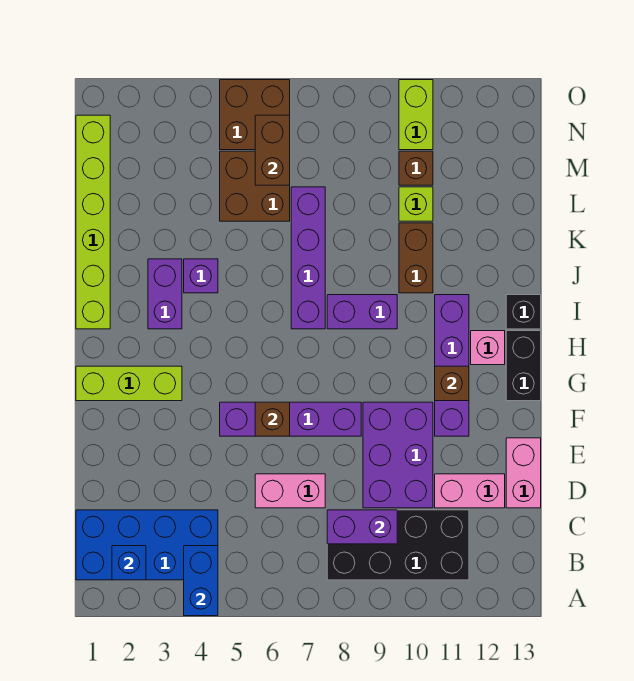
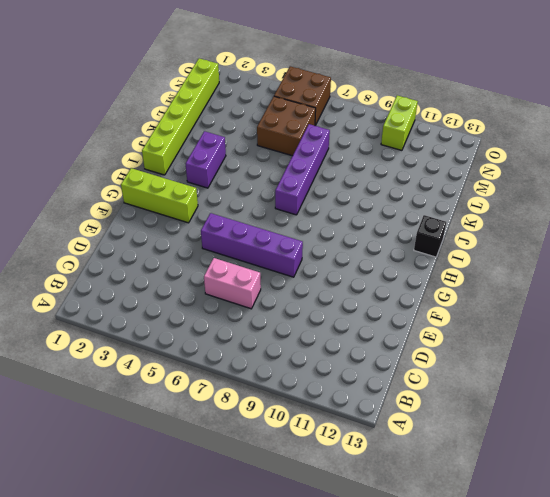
none -> blue brick B1:C4 level 1
none -> black brick B8:C11 level 1
none -> purple brick D9:F10 level 1

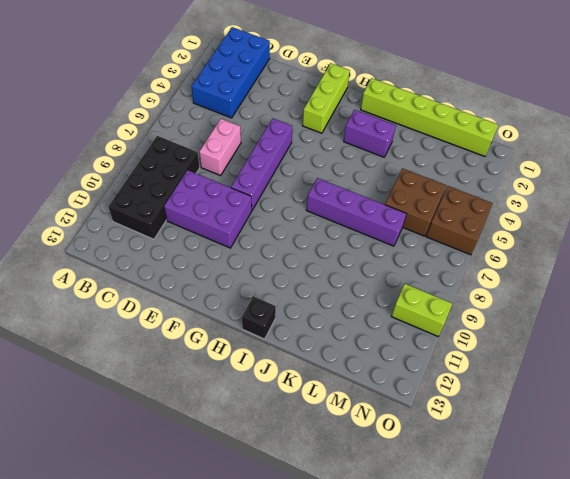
none -> pink brick D11:D12 level 1
none -> pink brick D13:E13 level 1
none -> purple brick F11:I11 level 1

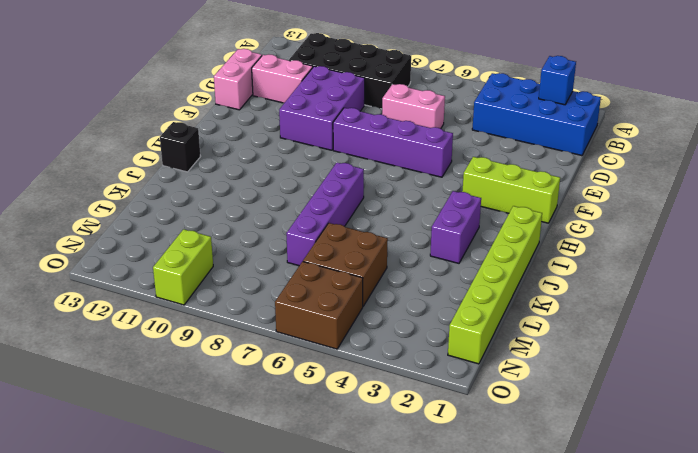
none -> purple brick F11:I11 level 1
none -> black brick G13:H13 level 1
none -> pink brick H12 level 1

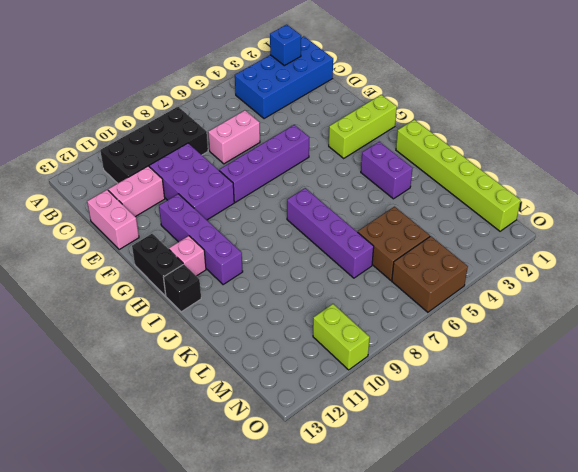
none -> purple brick I8:I9 level 1
none -> purple brick J4 level 1
none -> brown brick J10:K10 level 1

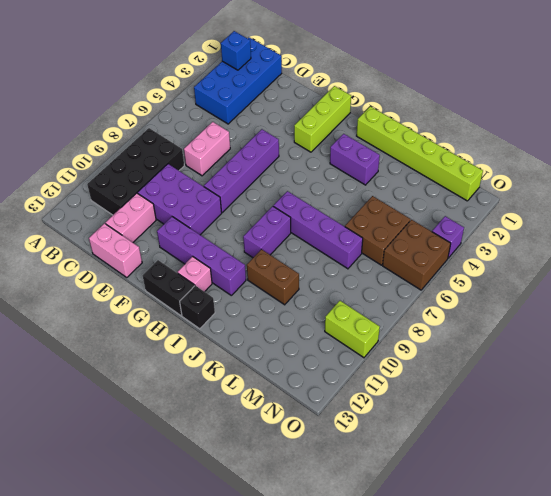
purple brick O4 level 1 -> purple brick J4 level 1
none -> lime brick L10 level 1
none -> brown brick M10 level 1
none -> blue brick A4:B4 level 2

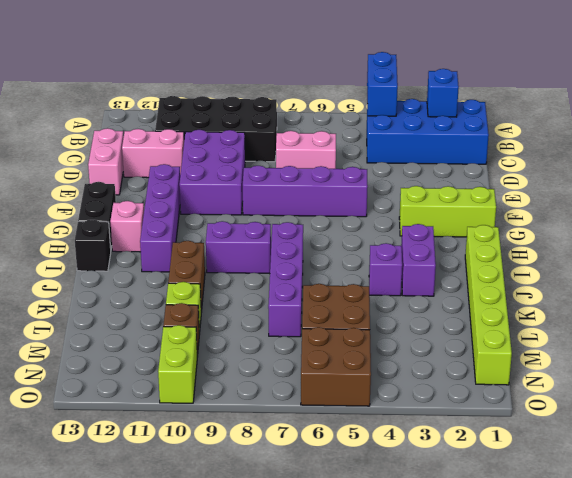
none -> purple brick C8:C9 level 2
none -> brown brick F6 level 2
none -> brown brick G11 level 2

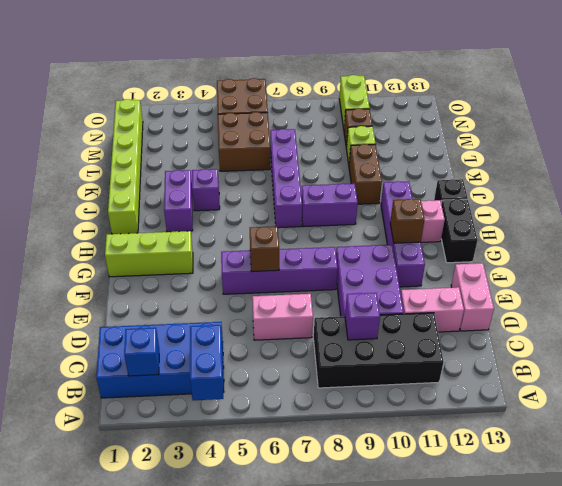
purple brick C9 level 2 -> purple brick C8:C9 level 2
none -> brown brick M6:N6 level 2

